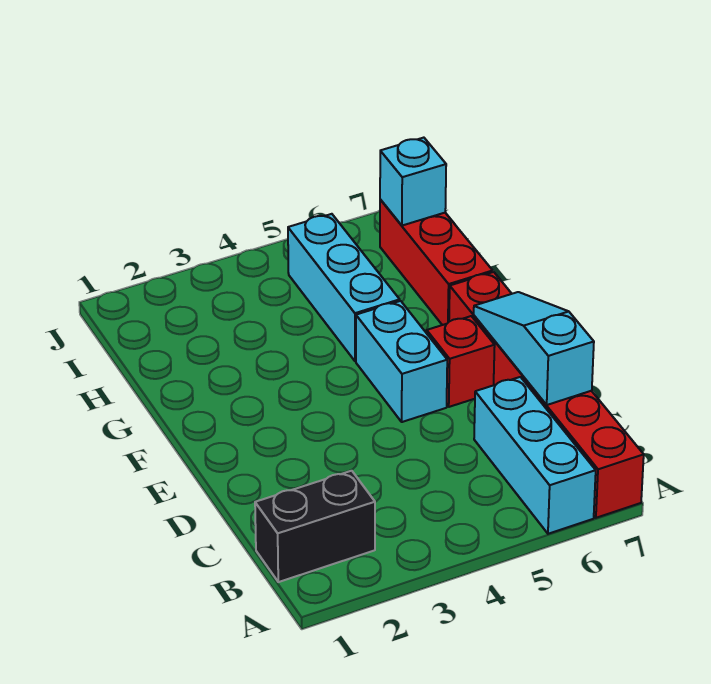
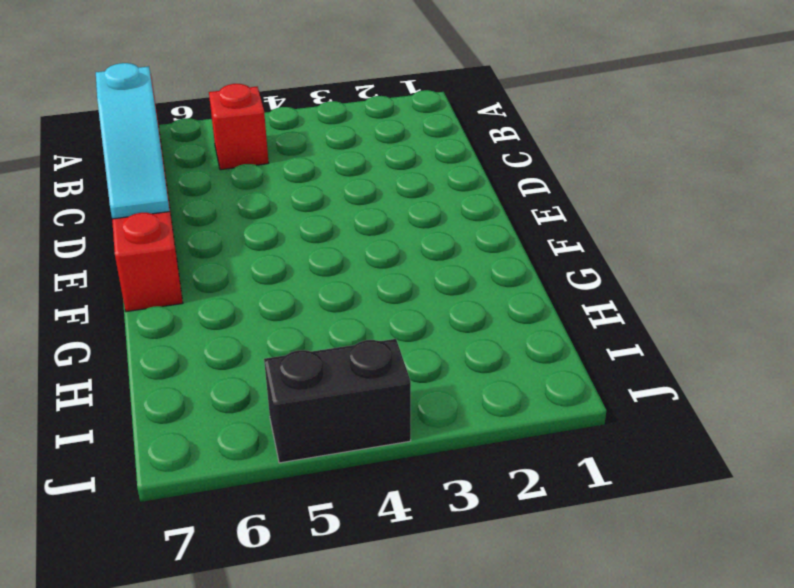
red brick B5 level 1 -> red brick E6 level 1
black brick J4:J5 level 1 -> black brick B1:B2 level 1
none -> cyan brick A6:C6 level 1
none -> cyan brick E5:F5 level 1

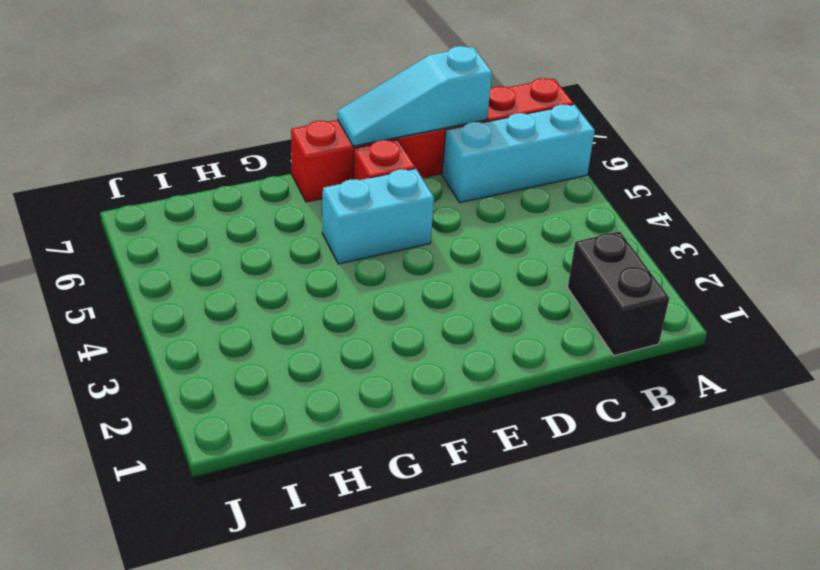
none -> cyan brick G5:I5 level 1
none -> red brick G7:I7 level 1

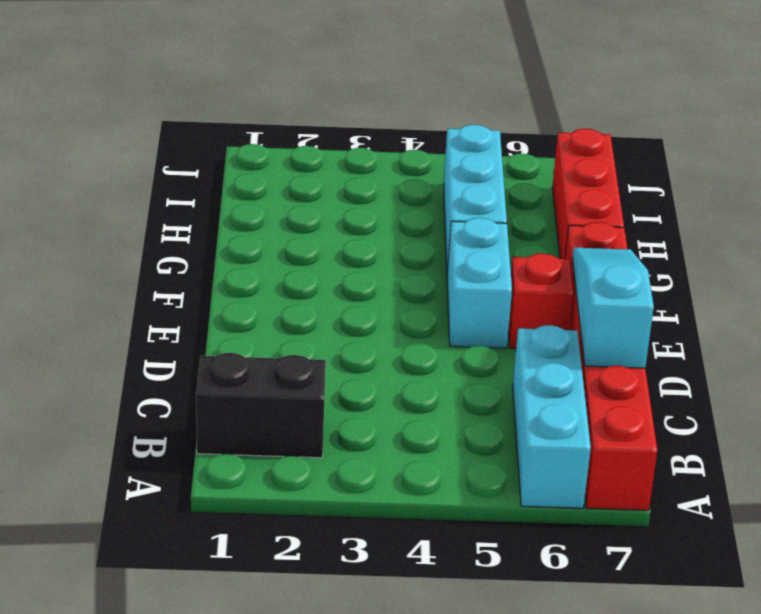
none -> cyan brick I7 level 2

